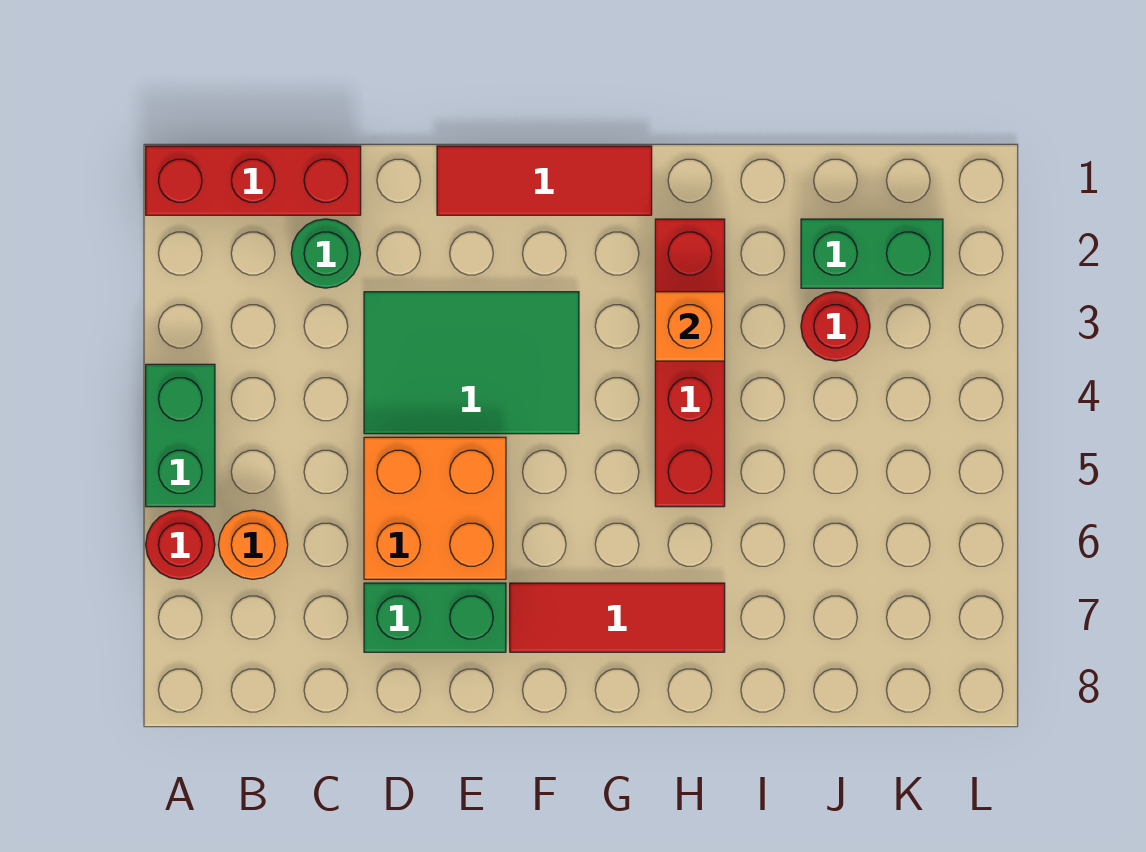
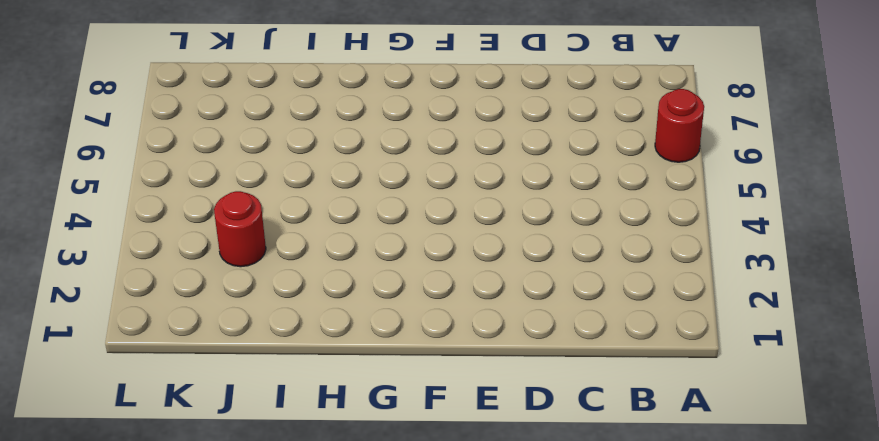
none -> red brick A1:C1 level 1
none -> green brick A4:A5 level 1
none -> orange round brick B6 level 1

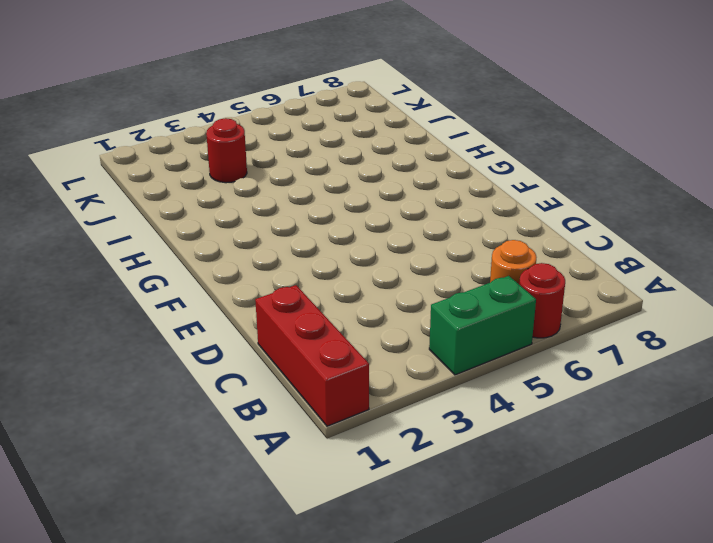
none -> green round brick C2 level 1
none -> green tile D3:F4 level 1
none -> orange brick D5:E6 level 1

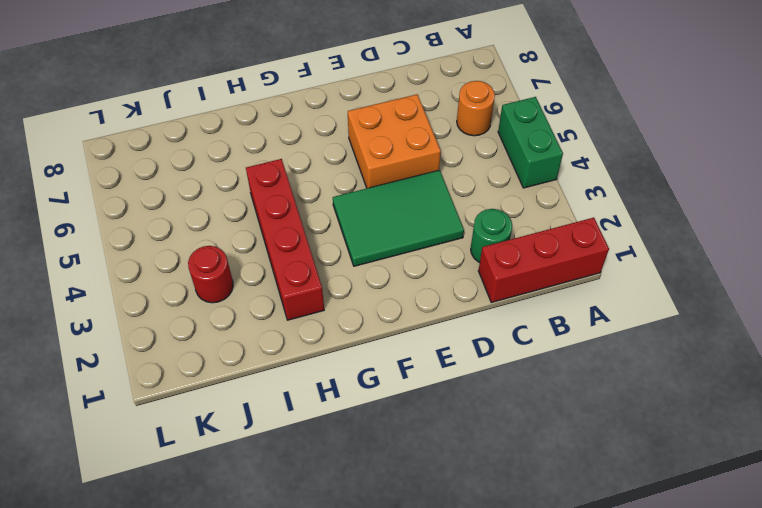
none -> red round brick A6 level 1
none -> green brick D7:E7 level 1
none -> red tile E1:G1 level 1

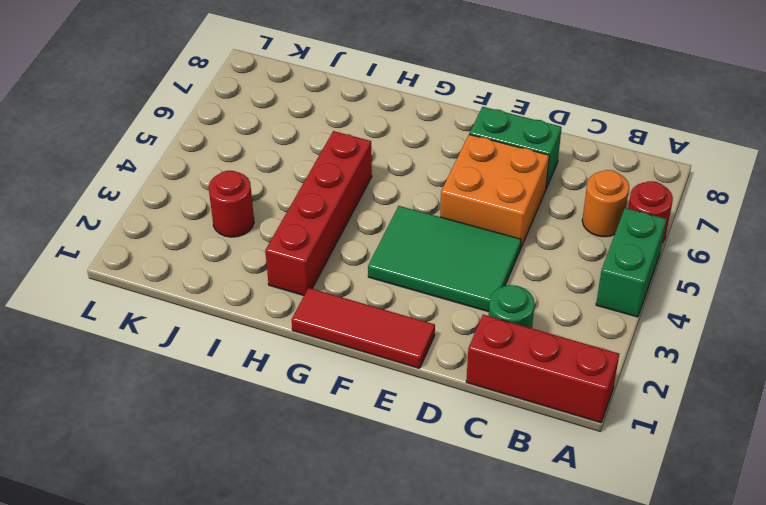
none -> red tile F7:H7 level 1
none -> green brick J2:K2 level 1
none -> orange brick H3 level 2

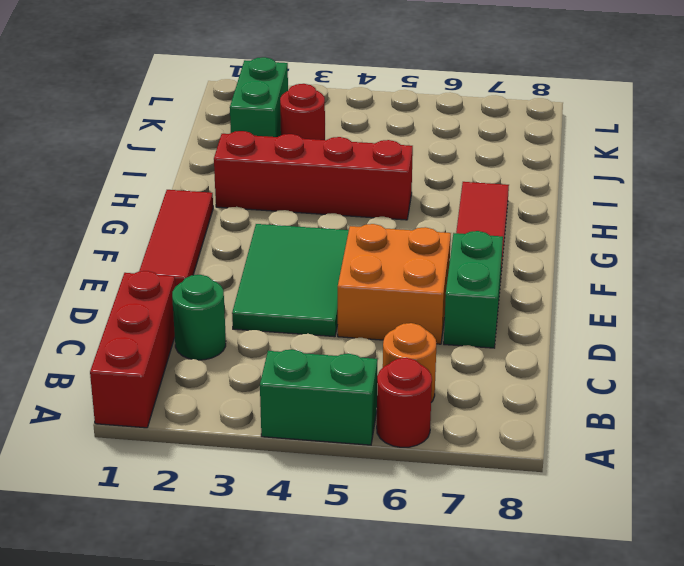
none -> orange brick H3 level 2

